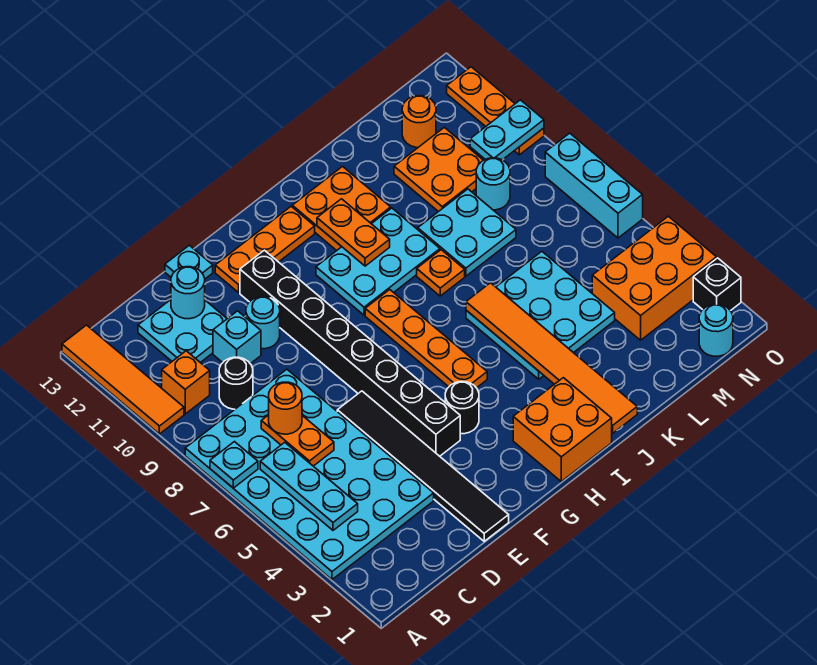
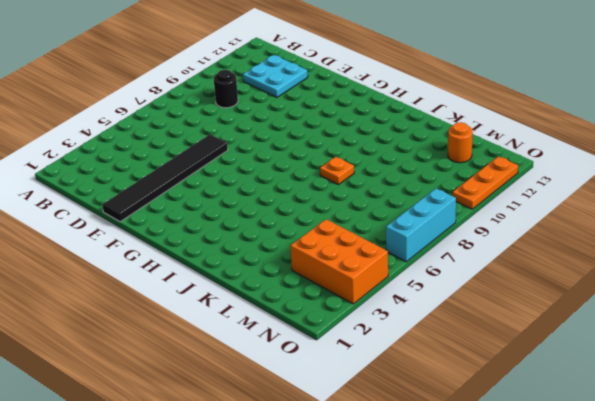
none -> cyan plate A3:D8 level 1
none -> orange tile A10:A13 level 1
none -> orange brick B10 level 1
none -> cyan brick D10 level 1

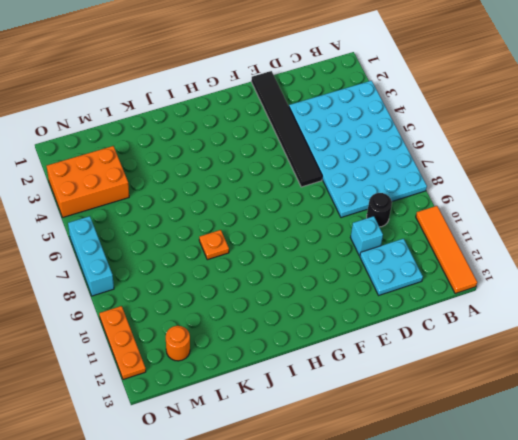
none -> orange brick B10 level 1
none -> cyan round brick E10 level 1
none -> cyan plate E13 level 1
none -> black brick F4:F11 level 1

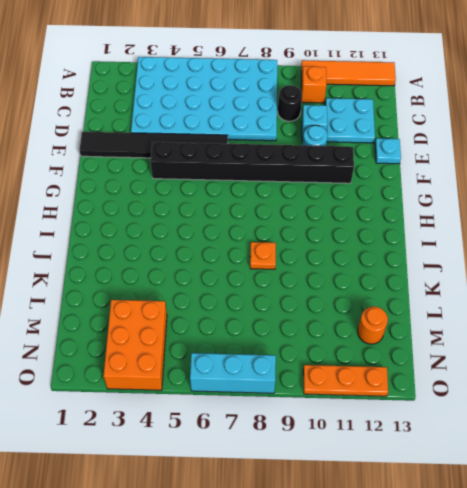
none -> orange plate F12:H12 level 1
none -> black round brick G4 level 1
none -> orange brick H1:I2 level 1
none -> orange plate H5:H8 level 1

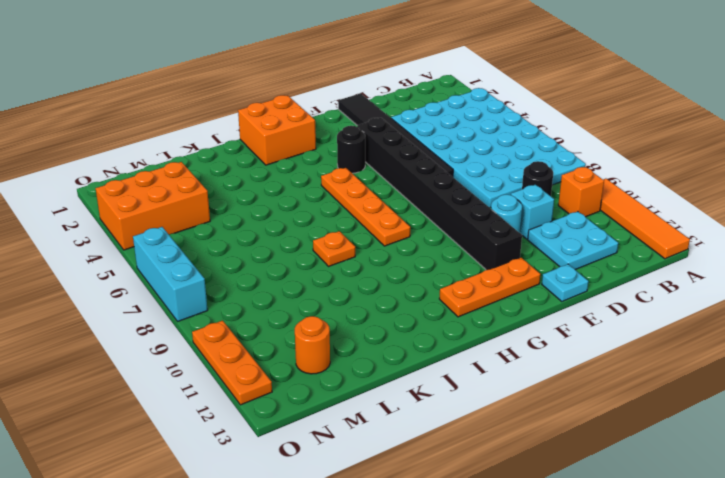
none -> cyan plate H9:J10 level 1
none -> orange plate I11:J12 level 1
none -> cyan plate J4:L6 level 1
none -> cyan plate K8:L9 level 1

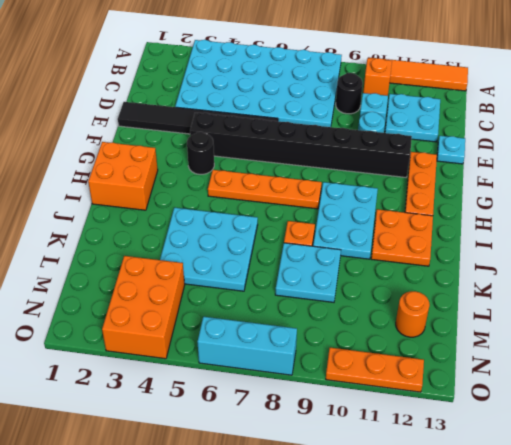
none -> orange plate L10:M11 level 1
none -> cyan round brick M9 level 1
none -> cyan round brick N1 level 1
none -> black brick O2 level 1

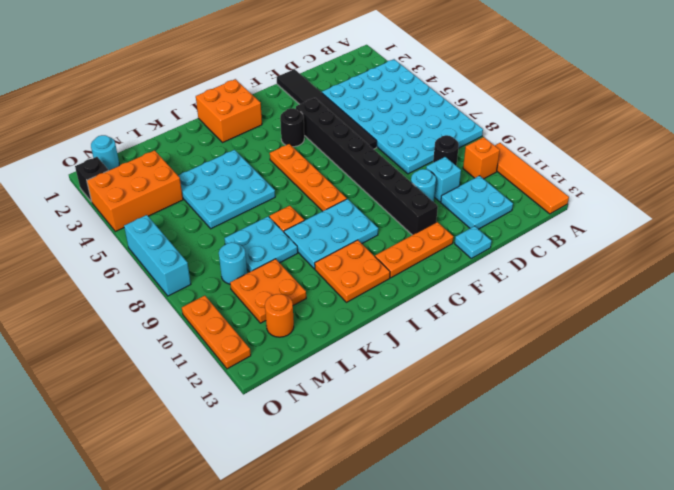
none -> cyan plate A7 level 2
none -> cyan plate B4:B6 level 2
none -> orange plate C6:C7 level 2
none -> cyan round brick D12 level 2

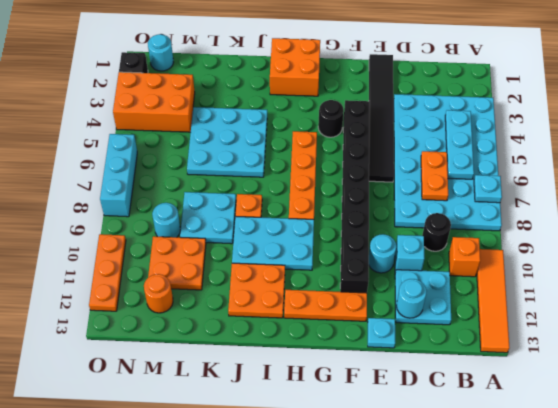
none -> orange plate I10:I11 level 2
none -> orange tile J1:J6 level 2
none -> cyan plate N10:O10 level 2
none -> orange round brick C7 level 3

